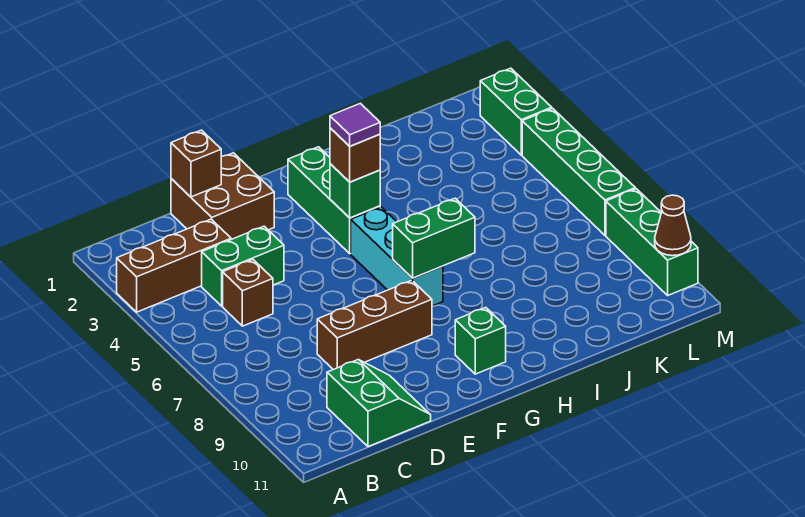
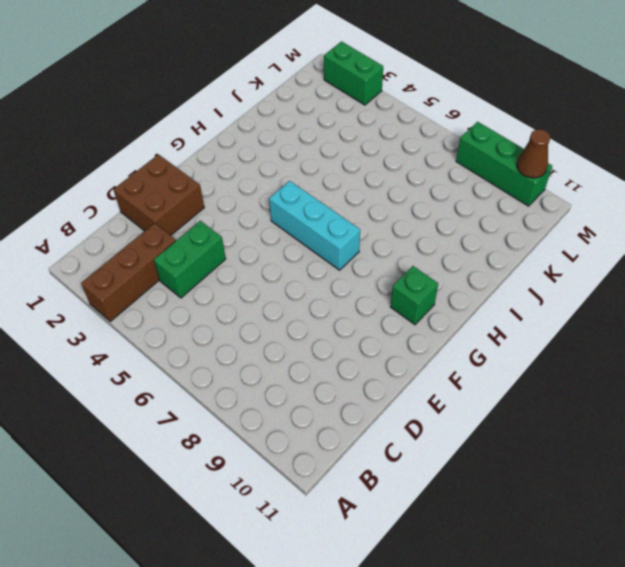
none -> brown brick C5 level 1
none -> green slope C10:D11 level 1 top C
none -> brown brick D8:F8 level 1

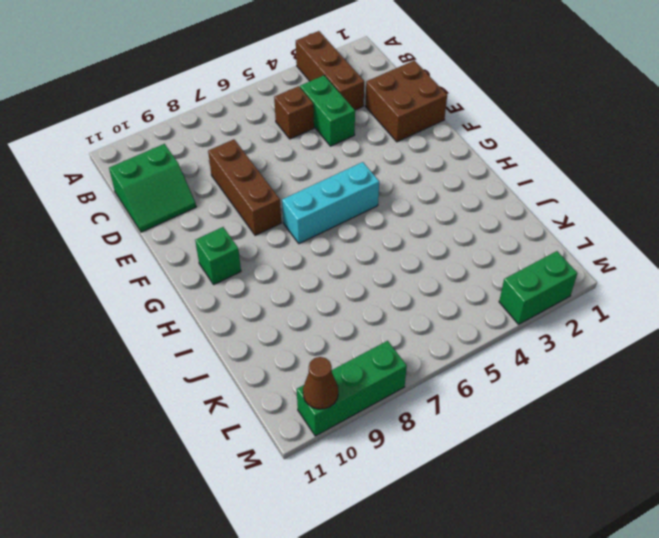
none -> green brick G2:G4 level 1
none -> green brick M4:M7 level 1
none -> brown brick D1 level 2

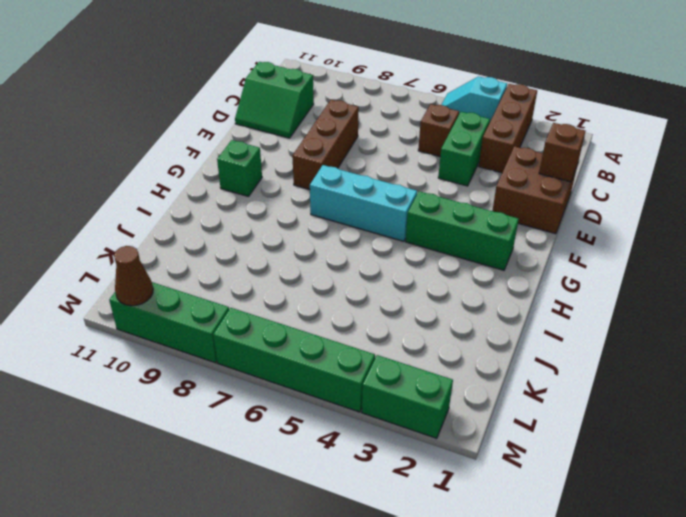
cyan slope A4:A5 level 1 top 4 -> none
none -> green brick G4 level 2
none -> green brick G7:H7 level 2
none -> brown brick G4 level 3

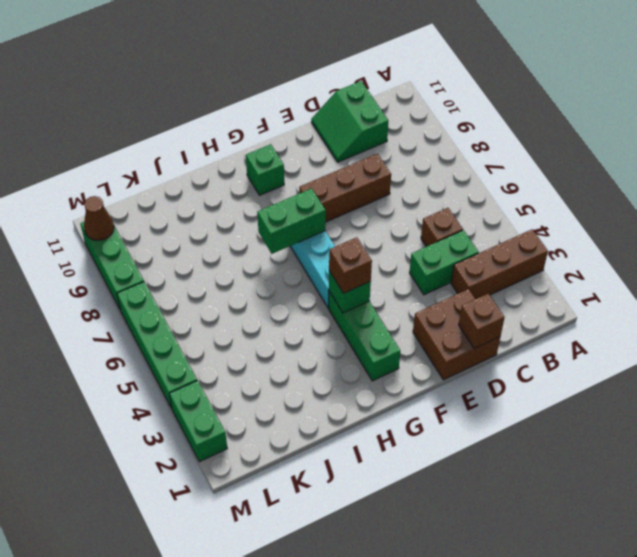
none -> purple tile G4 level 4

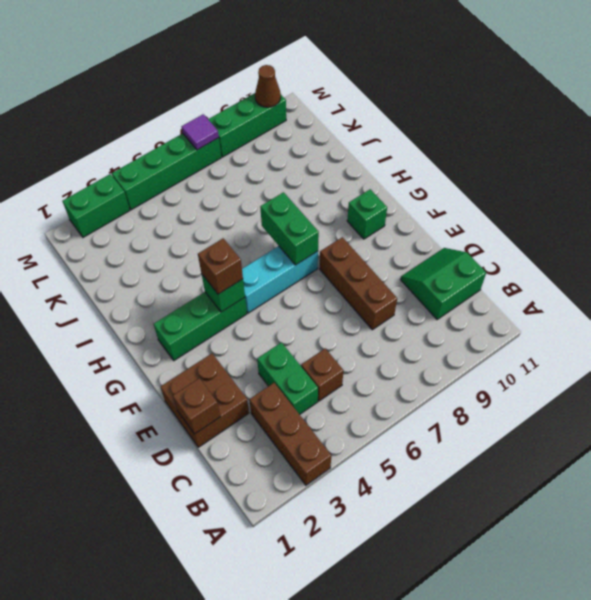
purple tile M7 level 2 -> purple tile G4 level 4

